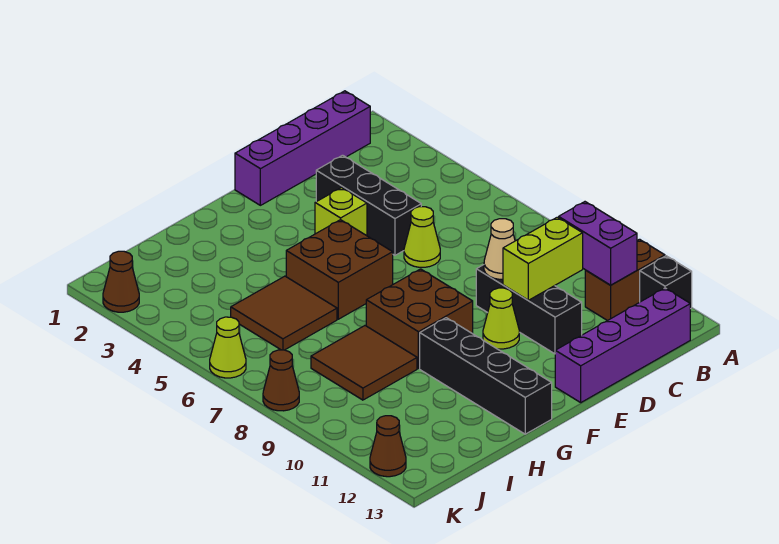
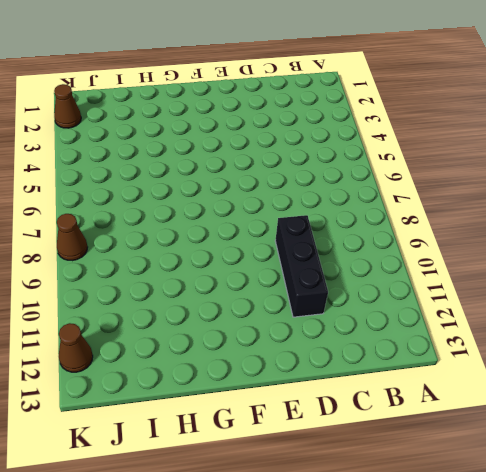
none -> brown brick A11:B11 level 1
none -> black brick A12 level 1
none -> purple brick B1:E1 level 1

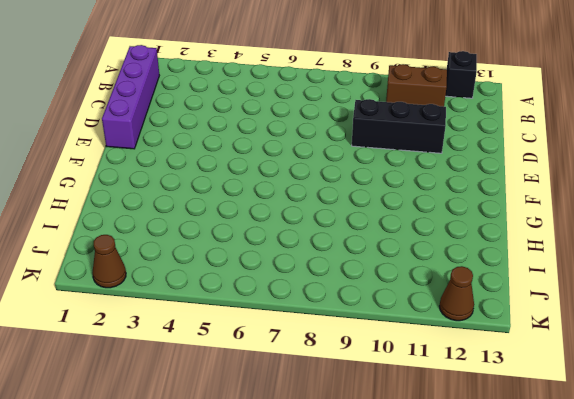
brown brick B10:B11 level 1 -> brown brick A11:B11 level 1
none -> purple brick B13:E13 level 1
none -> black brick D3:D5 level 1
none -> lime cone D6 level 1

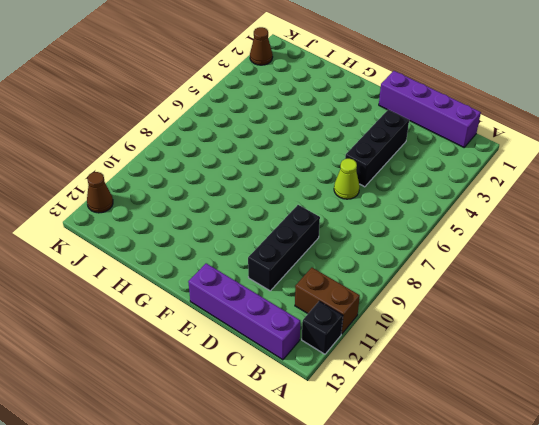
none -> lime brick E4 level 1
none -> lime cone E10 level 1
none -> brown brick F5:G6 level 1

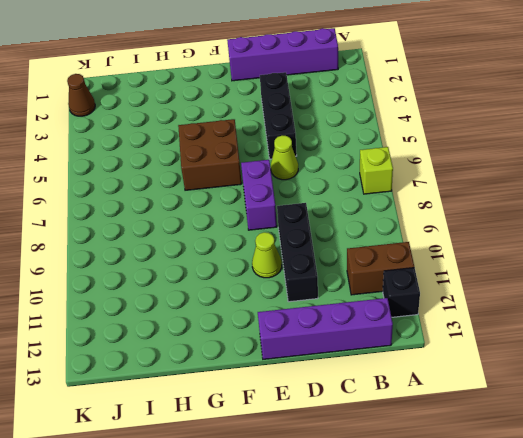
lime brick A7 level 1 -> lime brick E4 level 1
purple brick E7:E8 level 1 -> purple brick B10:B11 level 2
none -> brown brick F8:G9 level 1
none -> black brick G10:G13 level 1
none -> brown tile H5:I6 level 1

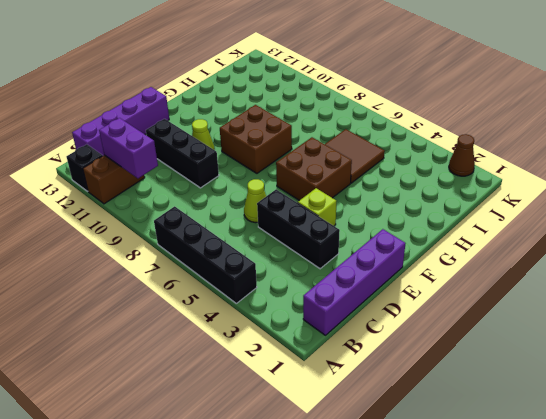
black brick A4:A7 level 1 -> black brick G10:G13 level 1
none -> brown tile H8:I9 level 1
none -> lime cone K6 level 1
none -> brown cone K8 level 1

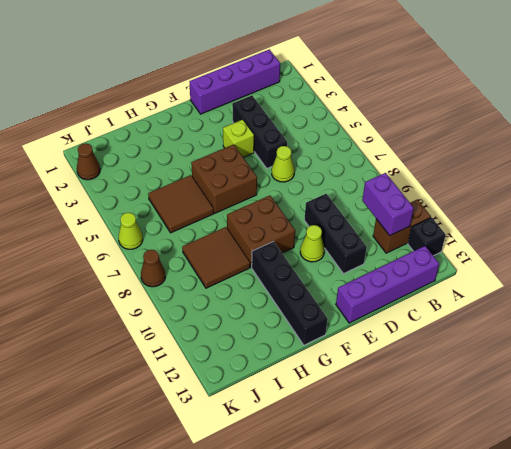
none -> brown cone K12 level 1
none -> lime brick C10:D10 level 2
none -> tan cone D9 level 2

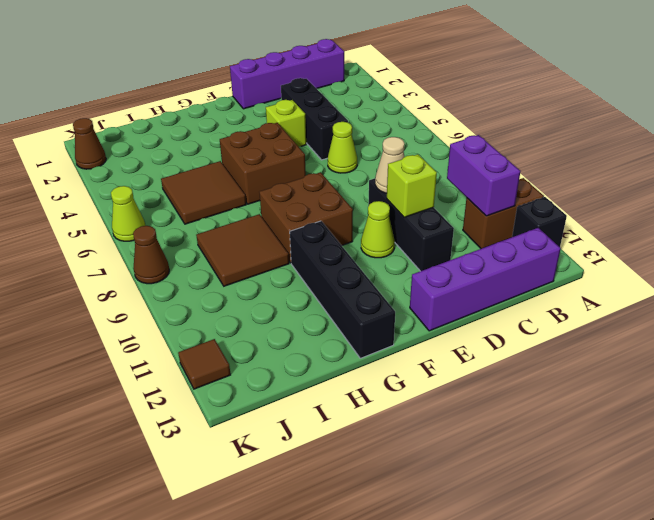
lime brick D10 level 2 -> lime brick C10:D10 level 2
brown tile K12 level 1 -> brown cone K12 level 1

